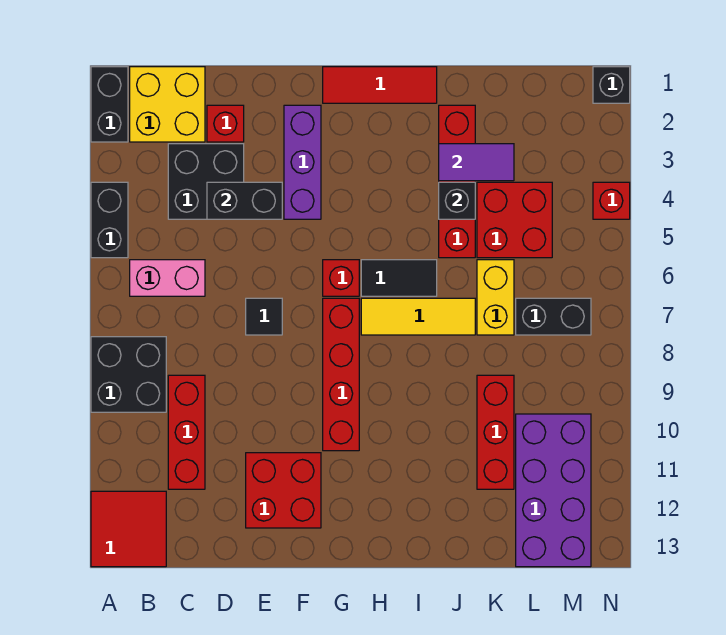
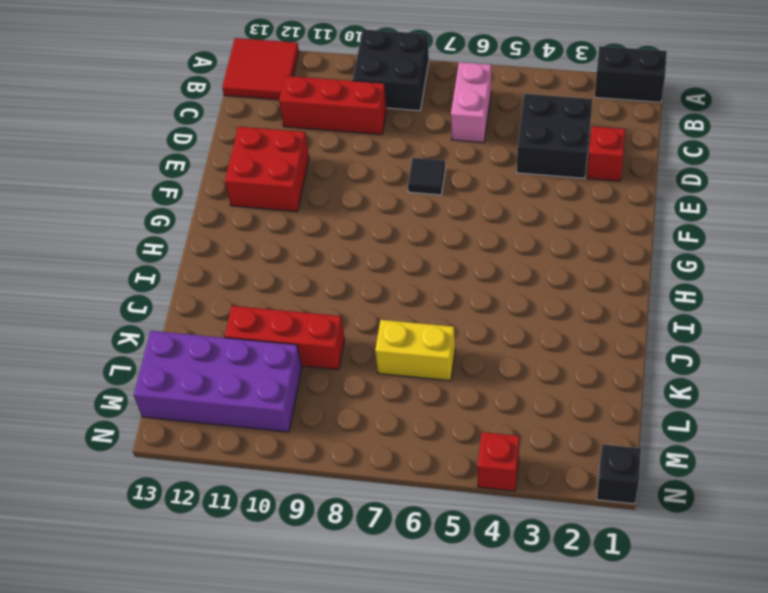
none -> black brick A4:A5 level 1
none -> yellow brick B1:C2 level 1
none -> purple brick F2:F4 level 1

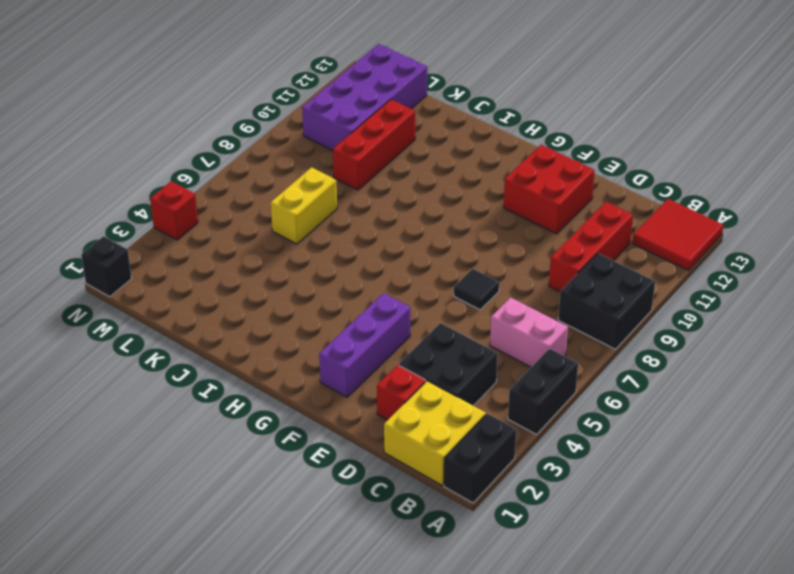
none -> red tile G1:I1 level 1
none -> red brick G6 level 1
none -> red brick G7:G10 level 1

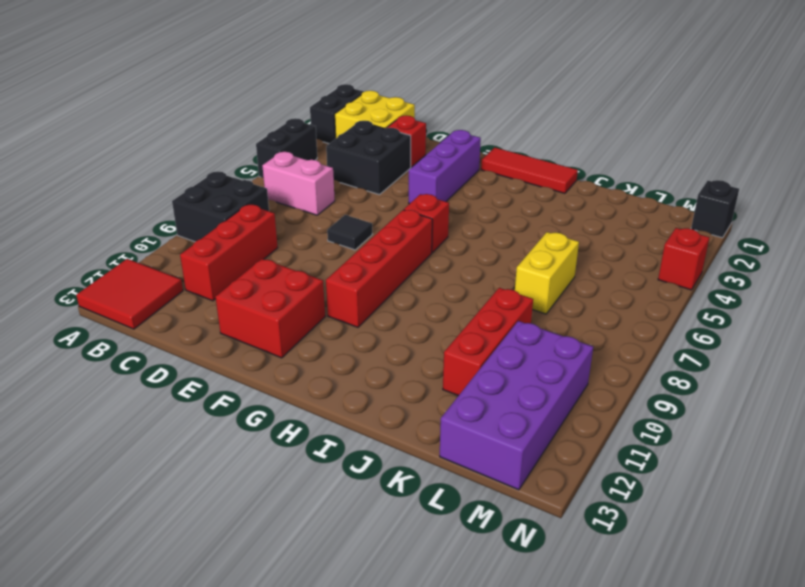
none -> black tile H6:I6 level 1
none -> yellow tile H7:J7 level 1
none -> red brick J2:J5 level 1

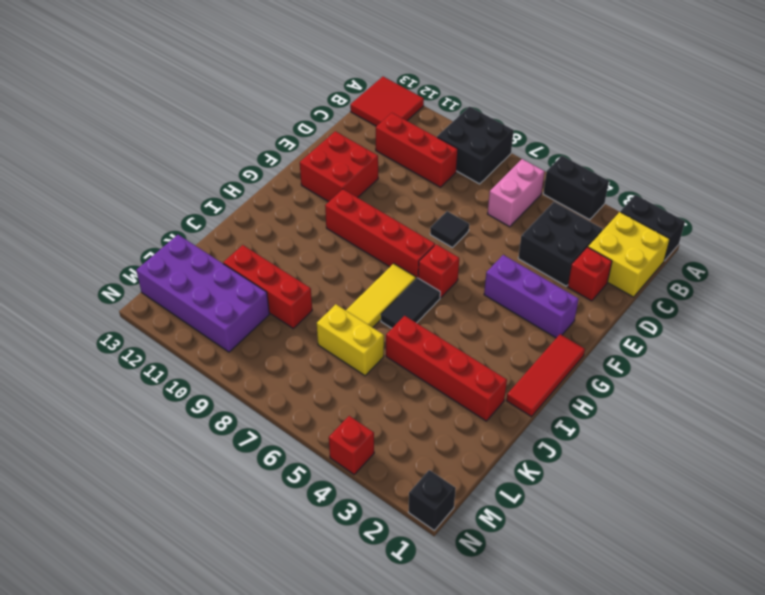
none -> red brick K4:L5 level 1
none -> black brick L7:M7 level 1
none -> black brick D4:E4 level 2

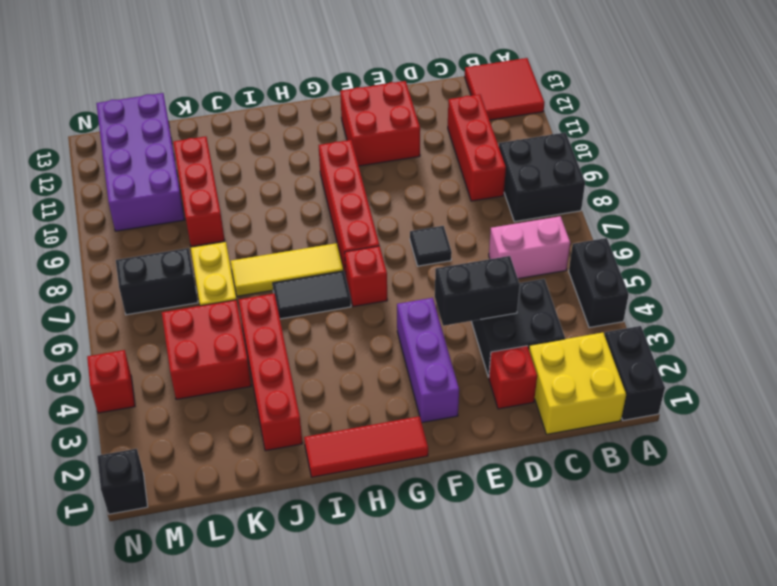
none -> purple tile J3:K3 level 2
none -> black brick J4 level 2

